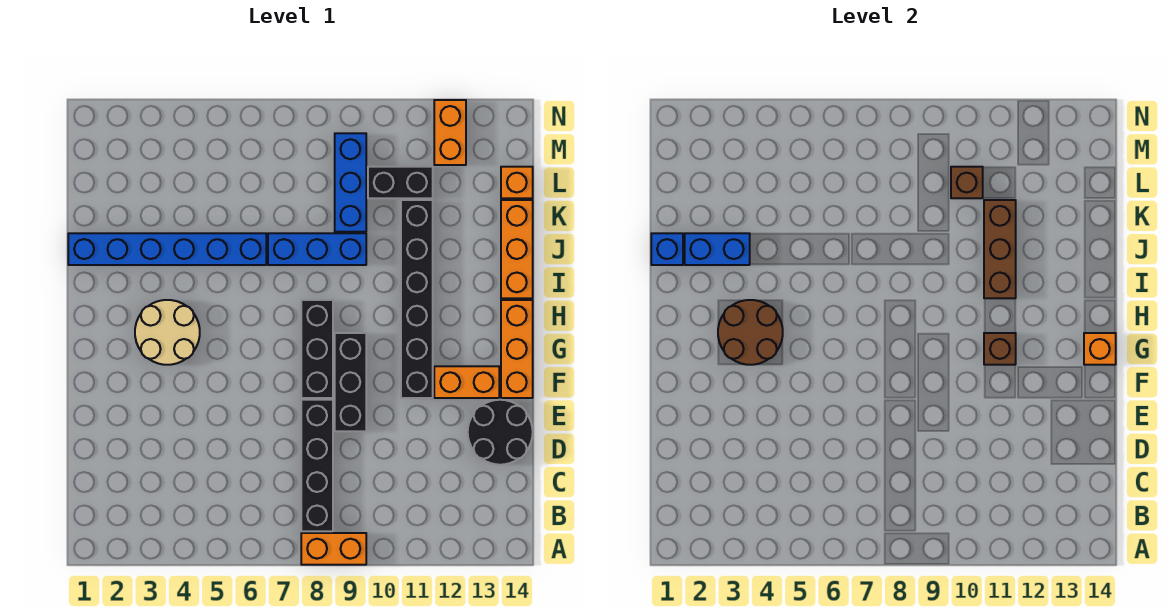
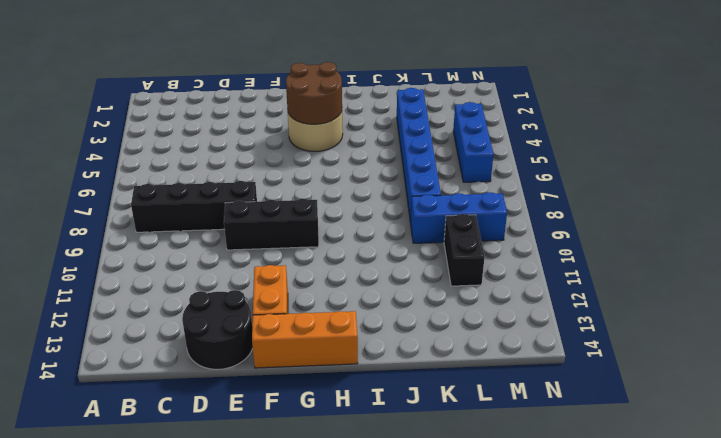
blue brick K3:K8 level 1 -> blue brick J1:J6 level 1
blue brick M4:M6 level 1 -> blue brick J7:J9 level 1
none -> orange brick A8:A9 level 1
none -> black brick F8:H8 level 1
none -> black brick F11:K11 level 1

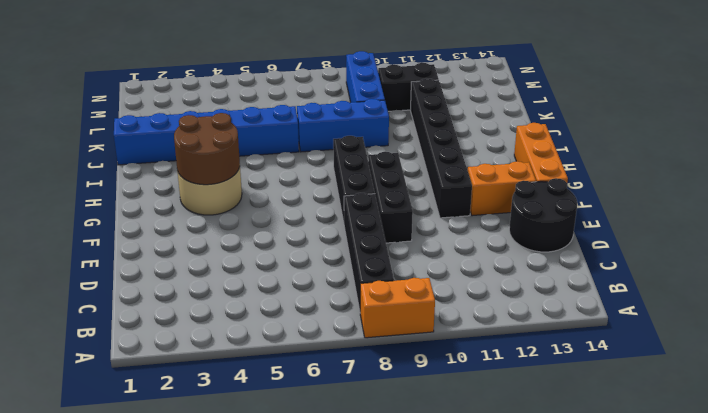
none -> orange brick I14:K14 level 1
none -> orange brick L14 level 1
none -> orange brick M12:N12 level 1

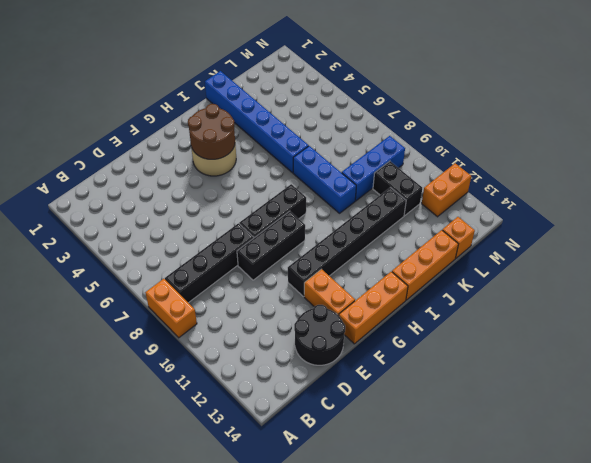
none -> brown brick G11 level 2
none -> orange brick G14 level 2
none -> brown brick I11:K11 level 2

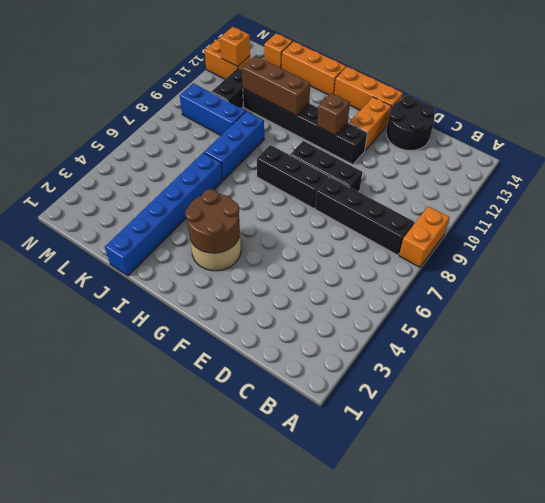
orange brick M12 level 2 -> orange brick G14 level 2
none -> blue brick J1 level 2
none -> blue brick J2:J3 level 2
none -> brown brick L10 level 2

